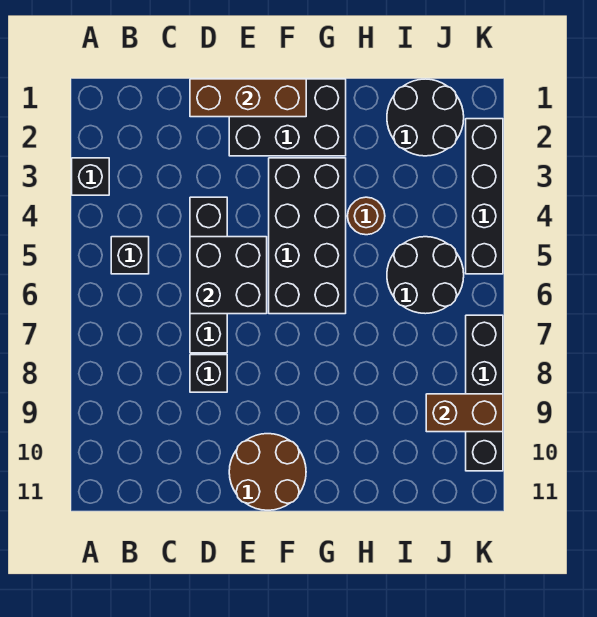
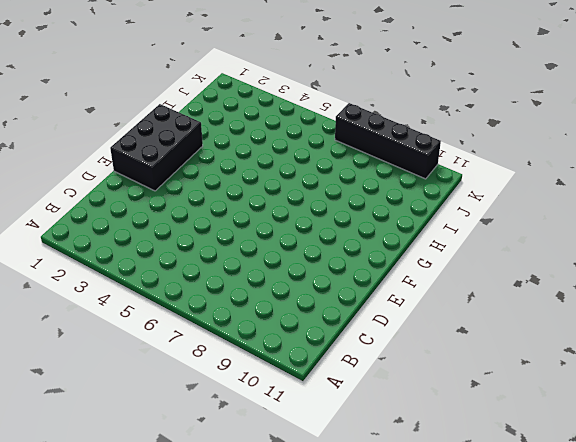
none -> black brick A3 level 1
none -> black brick B5 level 1
none -> black brick D4:D7 level 1

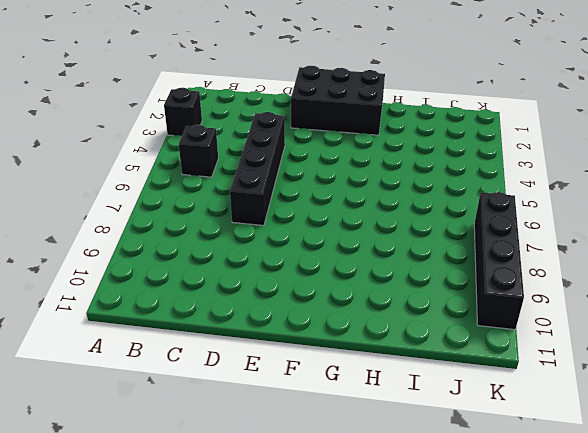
none -> black brick D8 level 1
none -> brown round brick E10:F11 level 1
none -> black brick F3:G6 level 1

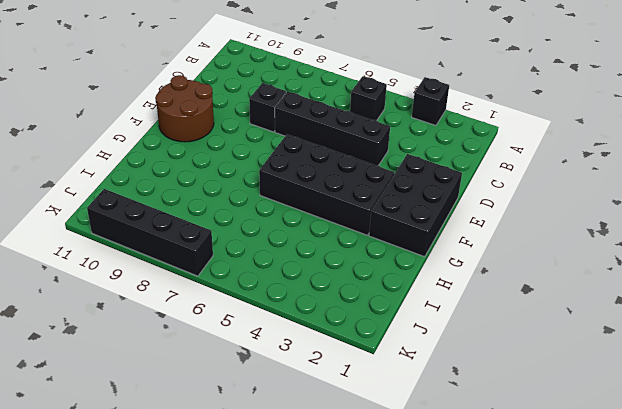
none -> brown round brick H4 level 1
none -> black round brick I1:J2 level 1
none -> black round brick I5:J6 level 1

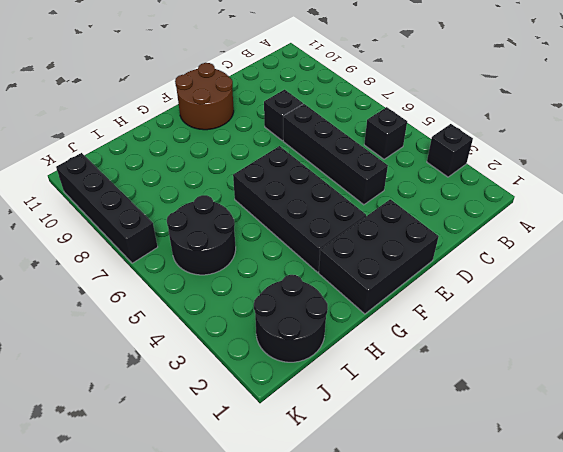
none -> brown round brick H4 level 1
none -> black brick K2:K5 level 1
none -> brown brick D1:F1 level 2

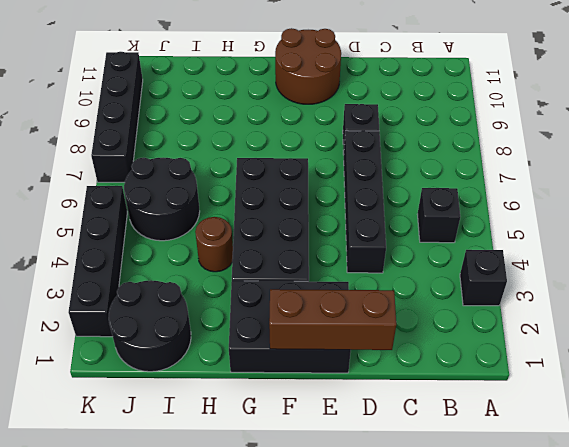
none -> black brick D5:E6 level 2
none -> brown brick J9:K9 level 2

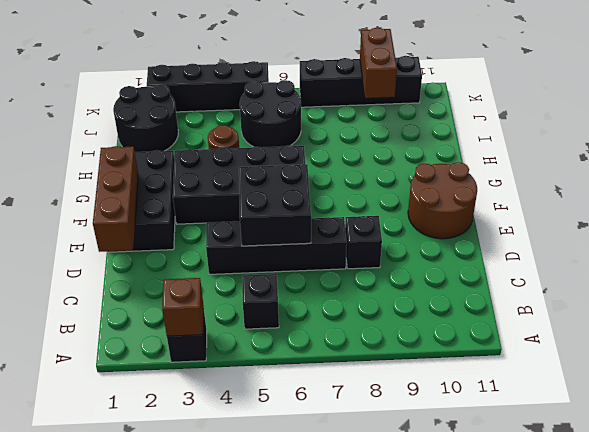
brown brick A3 level 2 -> none

